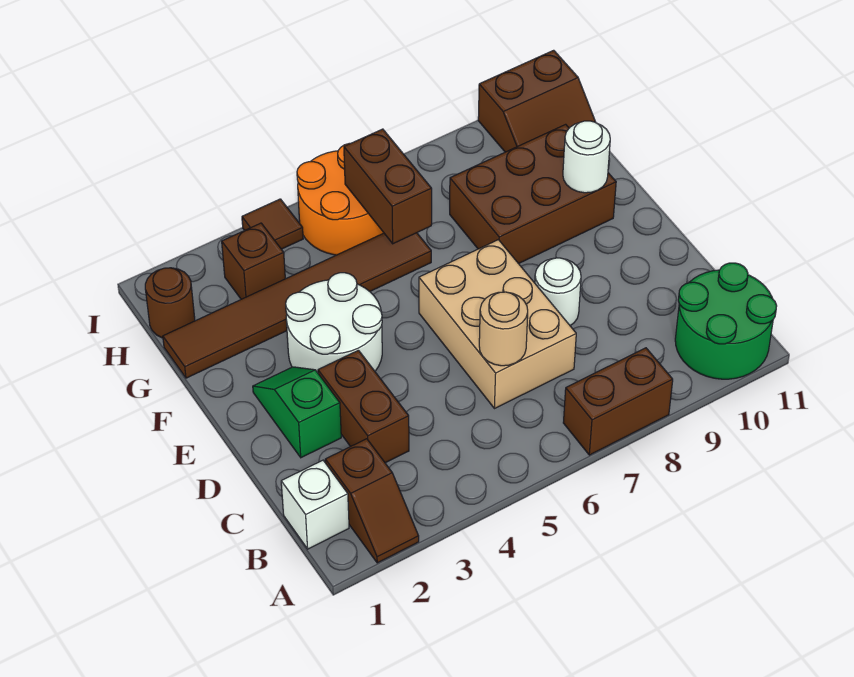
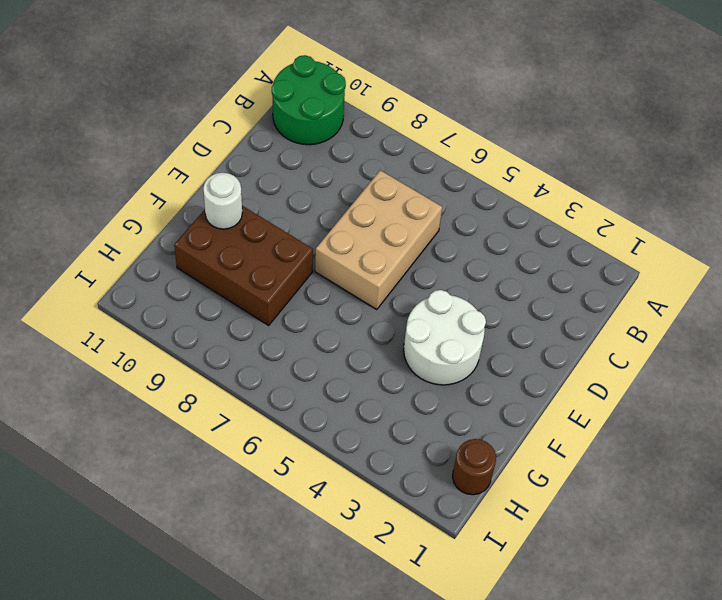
none -> brown slope A2:B2 level 1 top B
none -> brown brick A7:A8 level 1
none -> white brick B1 level 1

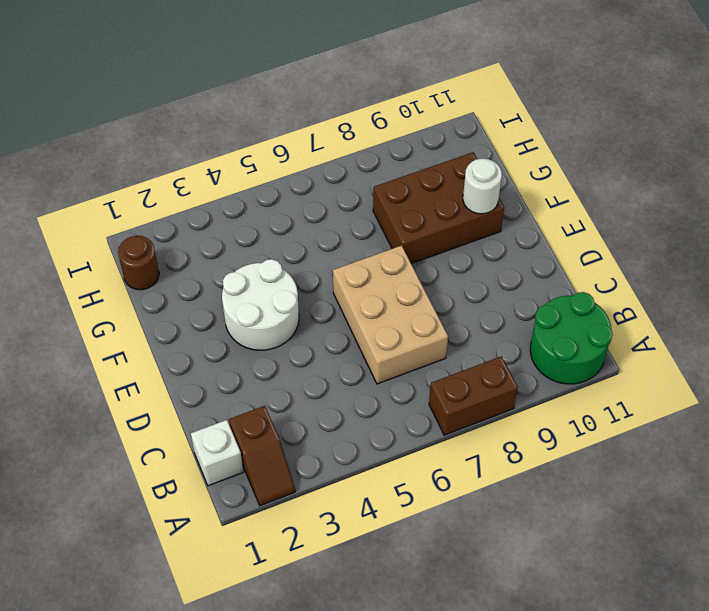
none -> brown brick C3:D3 level 1
none -> green slope D2:E2 level 1 top D
none -> white round brick D8 level 1

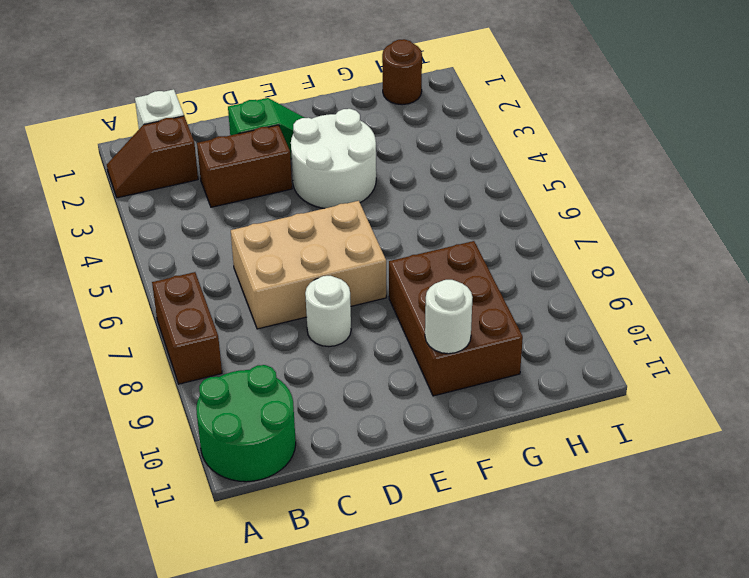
none -> brown tile G1:G6 level 1
none -> brown brick H3 level 1
none -> orange round brick H5:I6 level 1

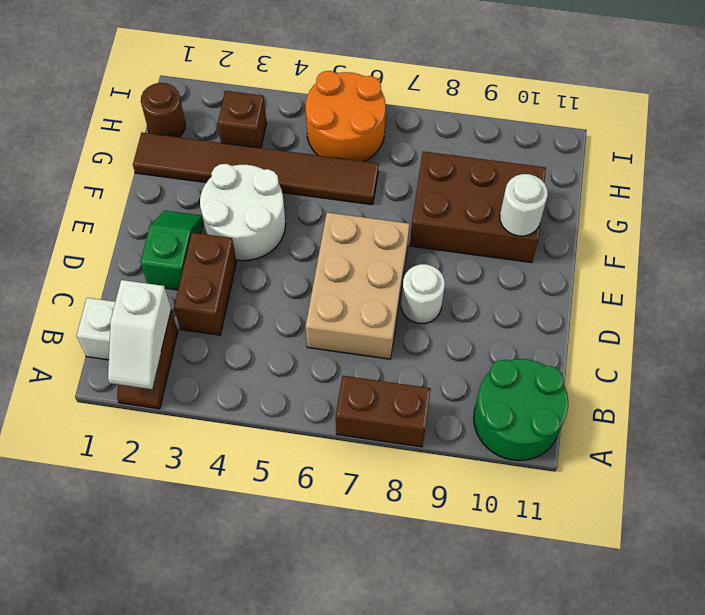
white slope A2:B2 level 2 top B -> none
none -> brown slope H10:I11 level 1 top I
none -> brown tile I4 level 1
none -> tan round brick C6 level 2

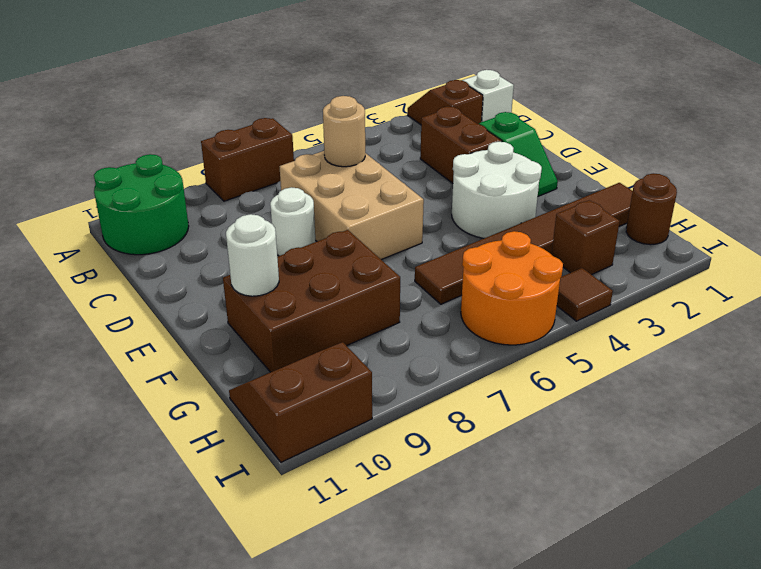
none -> brown brick G6:H6 level 2

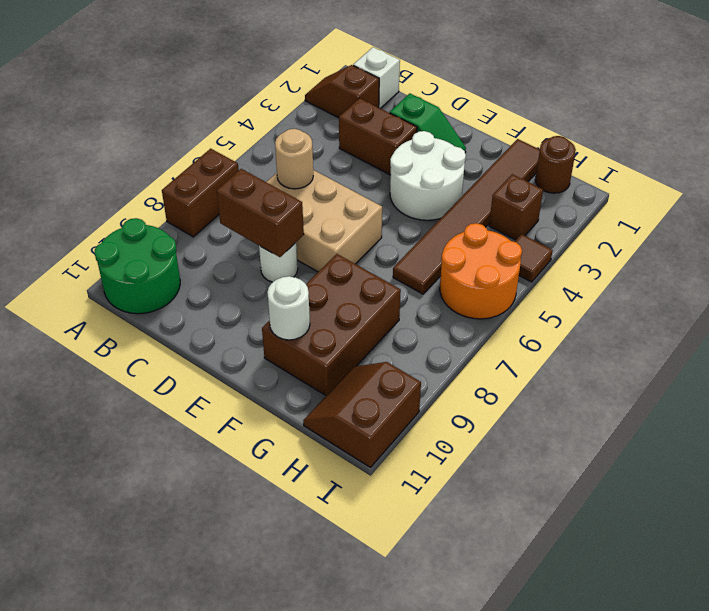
brown brick C8:D8 level 2 -> brown brick G6:H6 level 2

